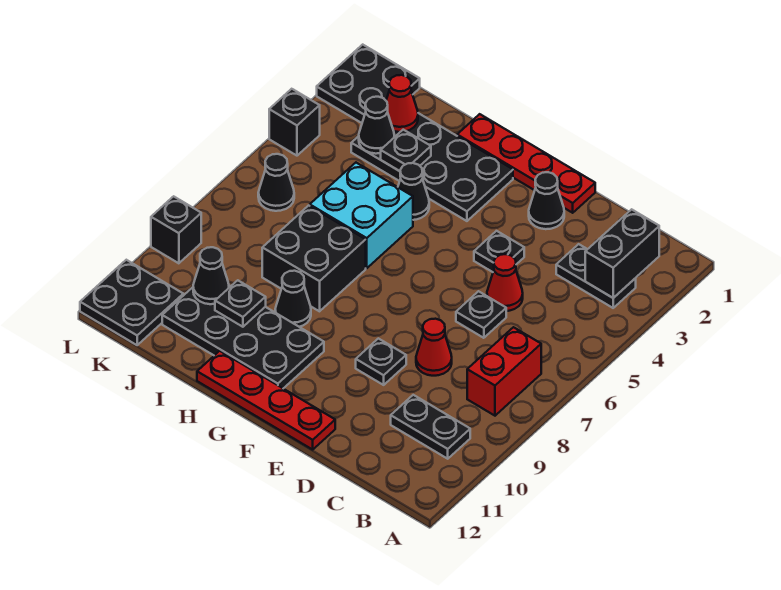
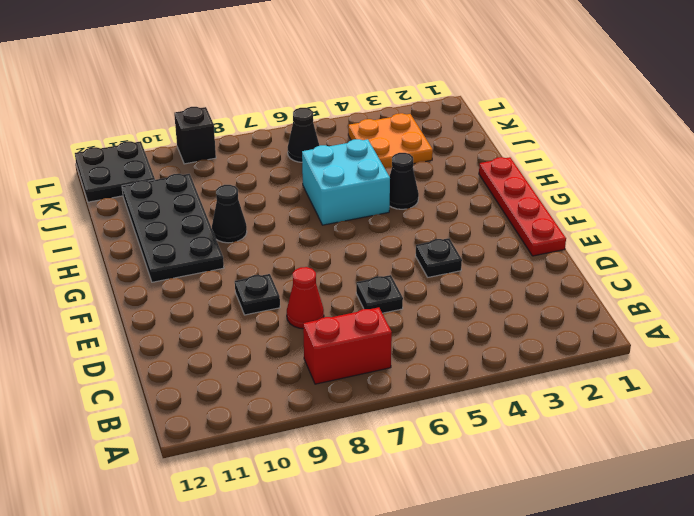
orange plate J3:K4 level 1 -> black plate G2:J3 level 1
none -> black plate B3:C3 level 1
none -> black plate B10:C10 level 1
none -> red cone D5 level 1

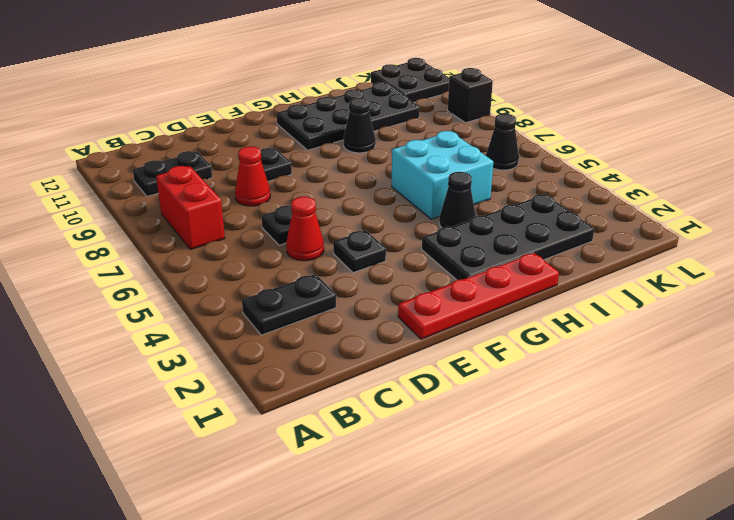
none -> black cone E2 level 1
none -> red plate E12:H12 level 1
none -> black brick H7:I8 level 1

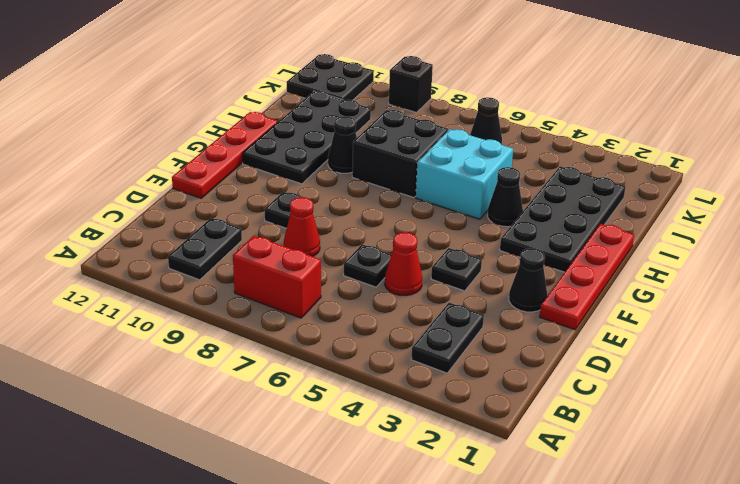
none -> black plate K1:L2 level 1
none -> black brick L4 level 1
none -> black brick B2:B3 level 2

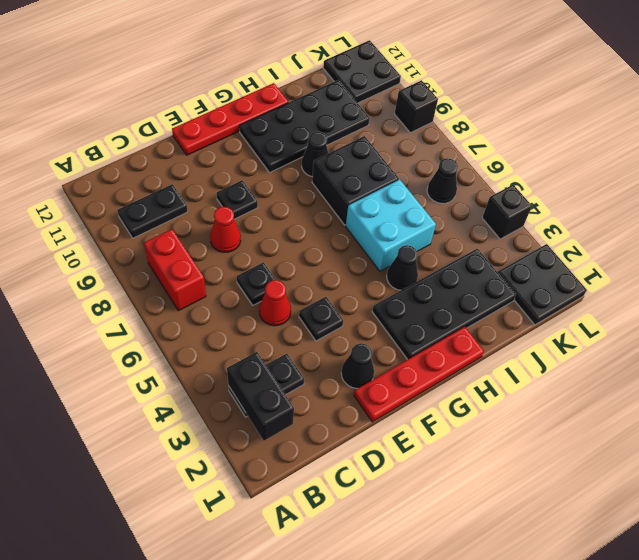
none -> black plate I3 level 2
none -> black plate I10 level 2
none -> red cone J2 level 2

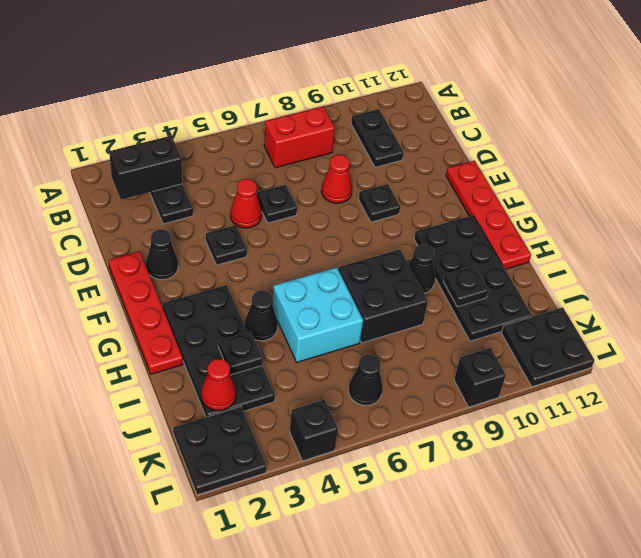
none -> black cone J3 level 2
none -> black cone J10 level 2

